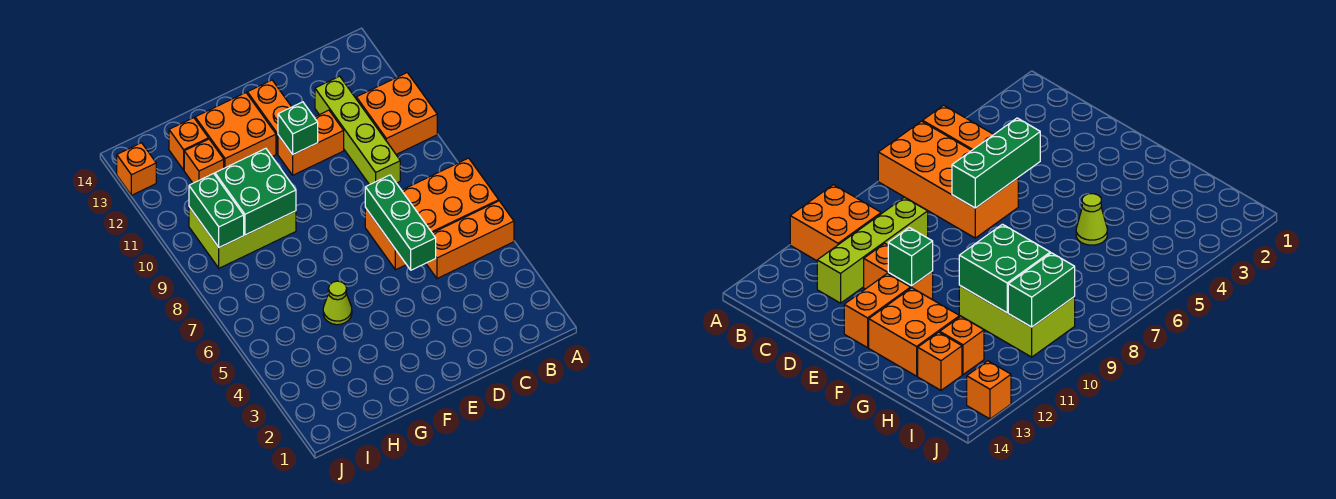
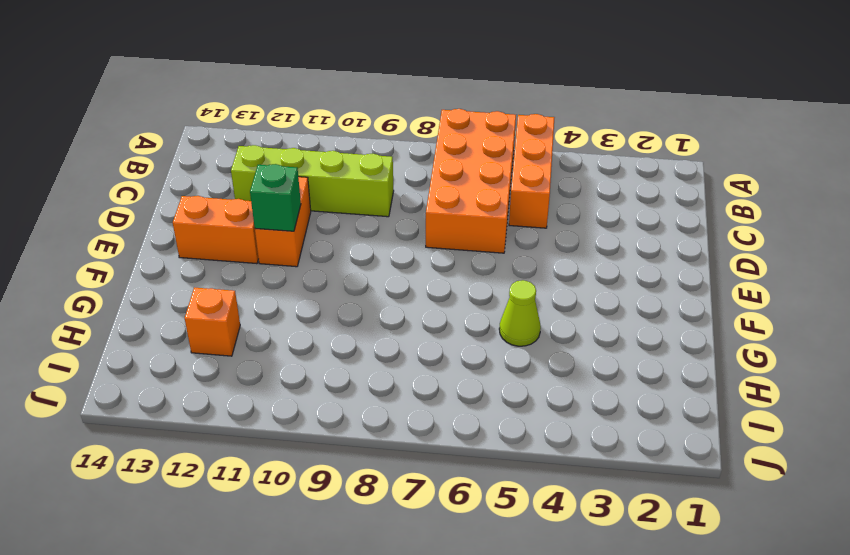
none -> orange brick A10:B11 level 1
none -> orange brick F12:G13 level 1
none -> lime brick G9:I10 level 1

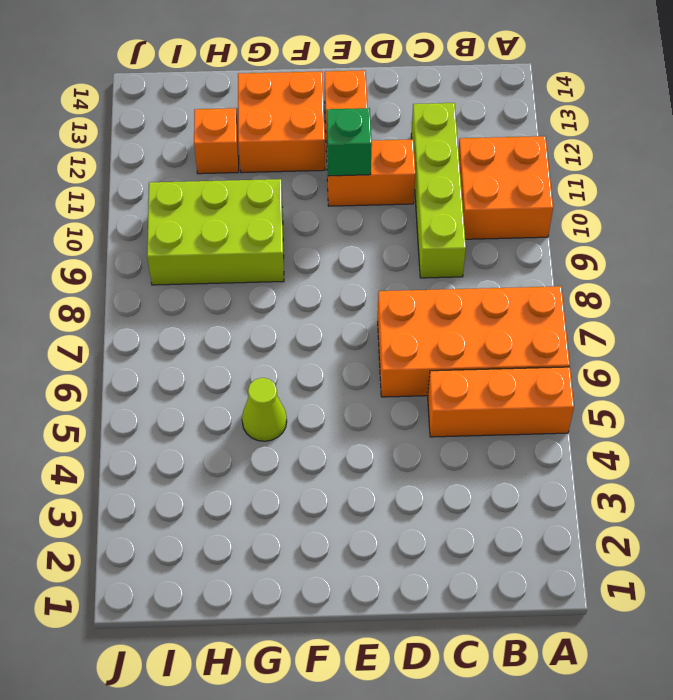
none -> orange brick H13 level 1
none -> orange brick J13 level 1
none -> green brick D5:D7 level 2

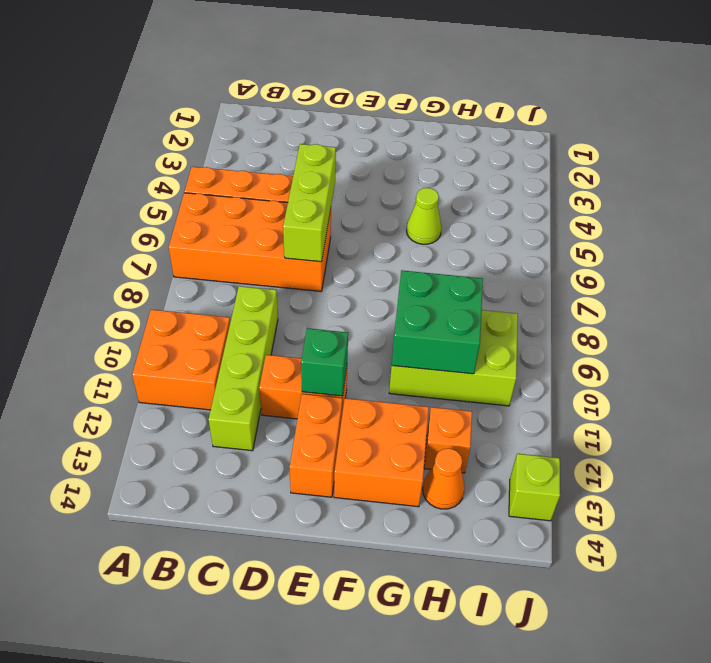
lime brick D5:D7 level 2 -> green brick D5:D7 level 2
orange cone H13 level 1 -> orange brick H13 level 1
lime brick J13 level 1 -> orange brick J13 level 1
none -> green brick I9:I10 level 2

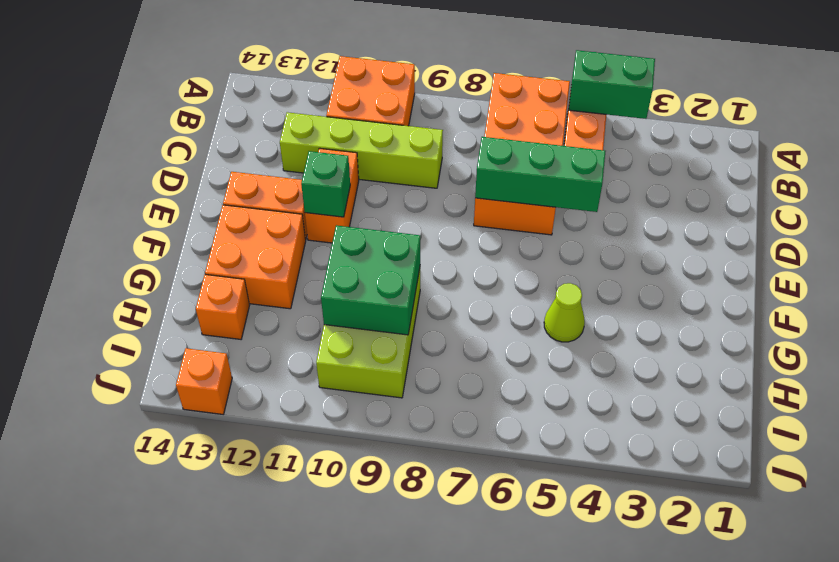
green brick A4:A5 level 2 -> green brick I9:I10 level 2
none -> orange brick H12 level 1

